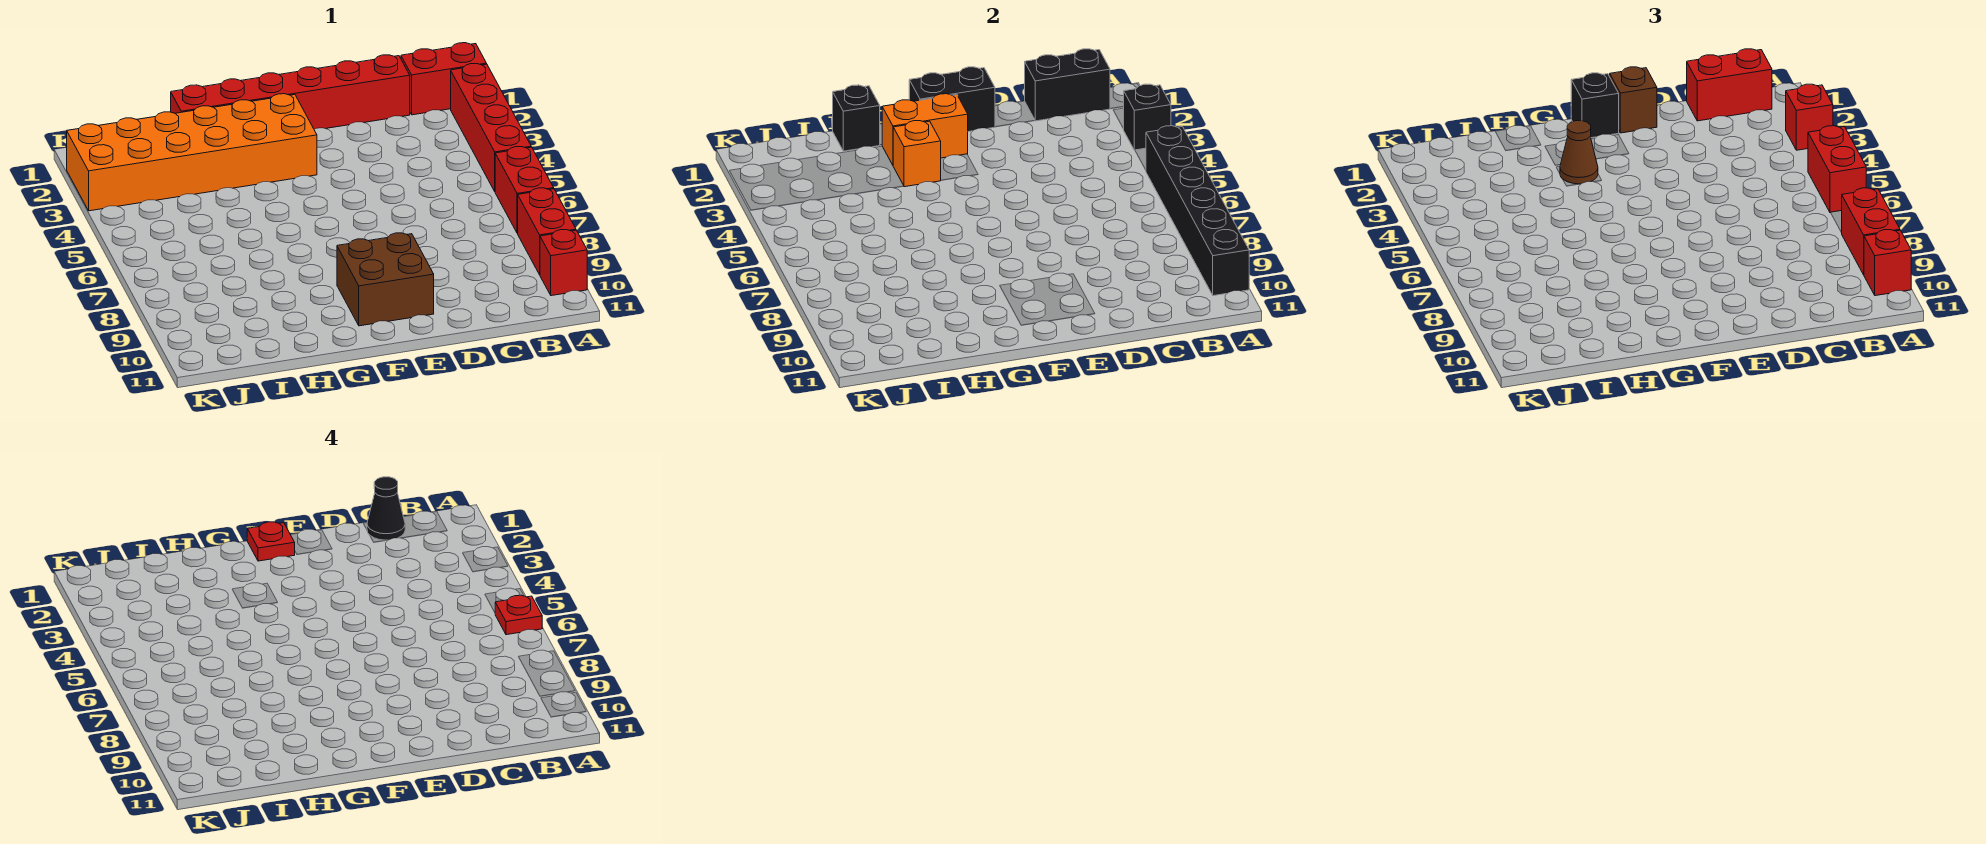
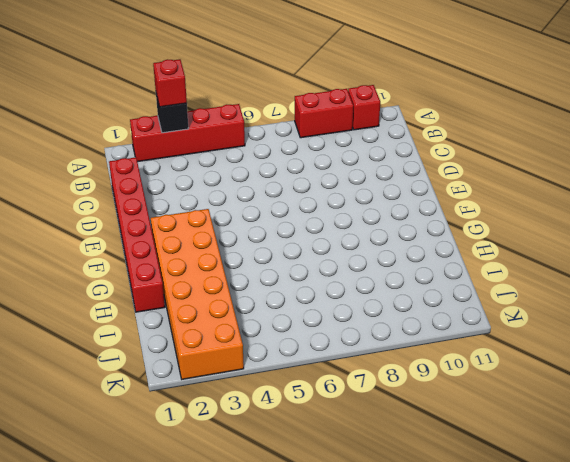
none -> red brick A1:B1 level 1
none -> red brick A6:A7 level 1
none -> brown brick E9:F10 level 1

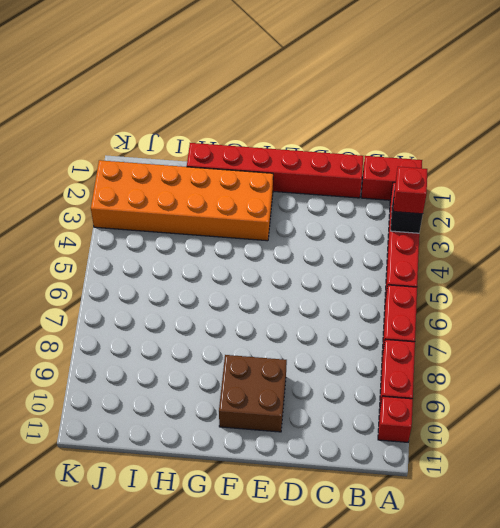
none -> black brick A5:A10 level 2
none -> black brick B1:C1 level 2
none -> black brick E1:F1 level 2

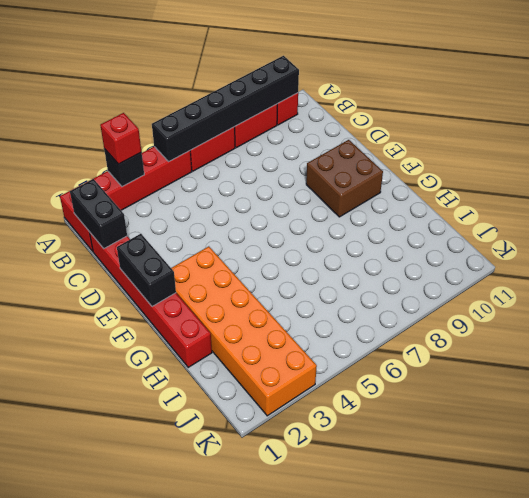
none -> orange brick F2:G2 level 2
none -> orange brick G3 level 2
none -> black brick H1 level 2

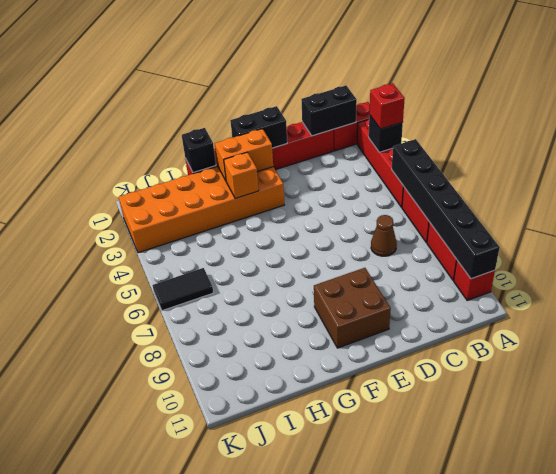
brown cone C7 level 1 -> brown cone G3 level 3
black tile J6:K6 level 1 -> none
none -> red brick A5:A6 level 3
none -> red brick A8:A9 level 3
none -> red brick A10 level 3

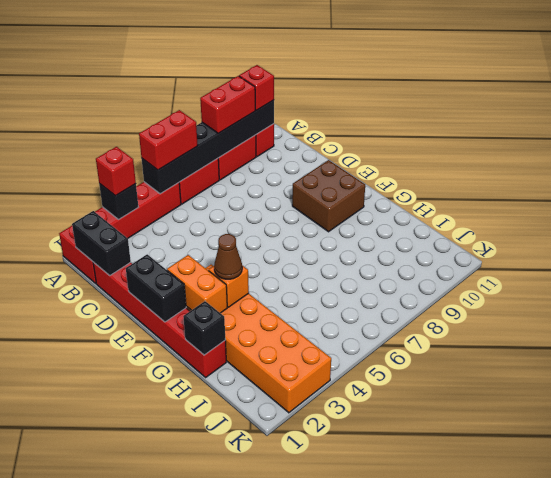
none -> red brick B1:C1 level 3
none -> brown brick E1 level 3
none -> black brick F1 level 3

